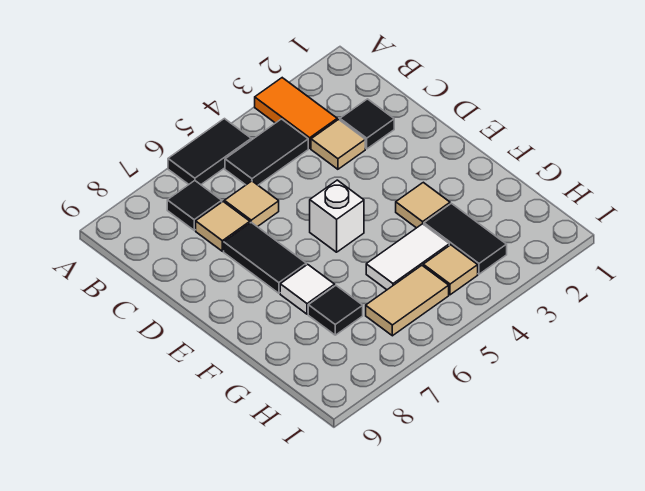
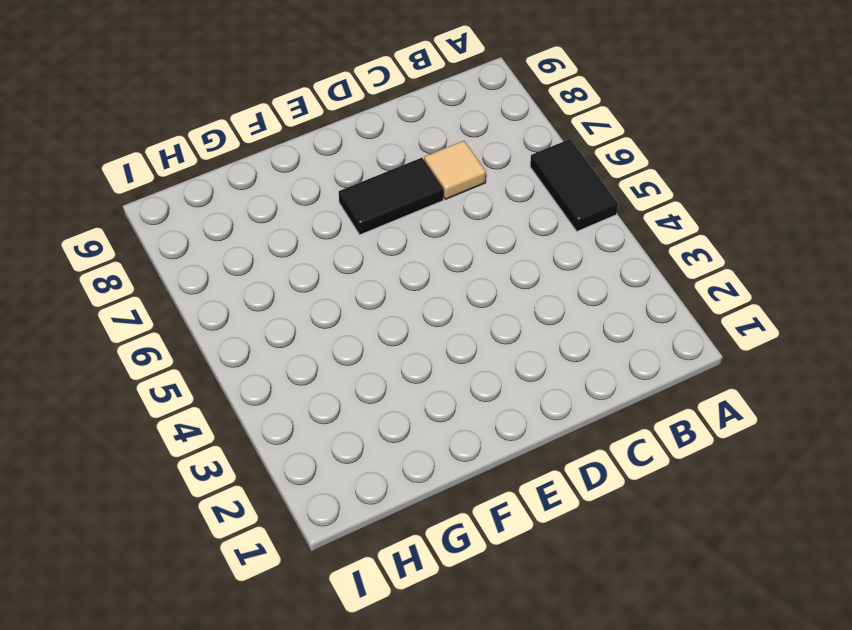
none -> orange tile A3:B3 level 1
none -> black tile B4:B5 level 1
none -> black tile B7 level 1

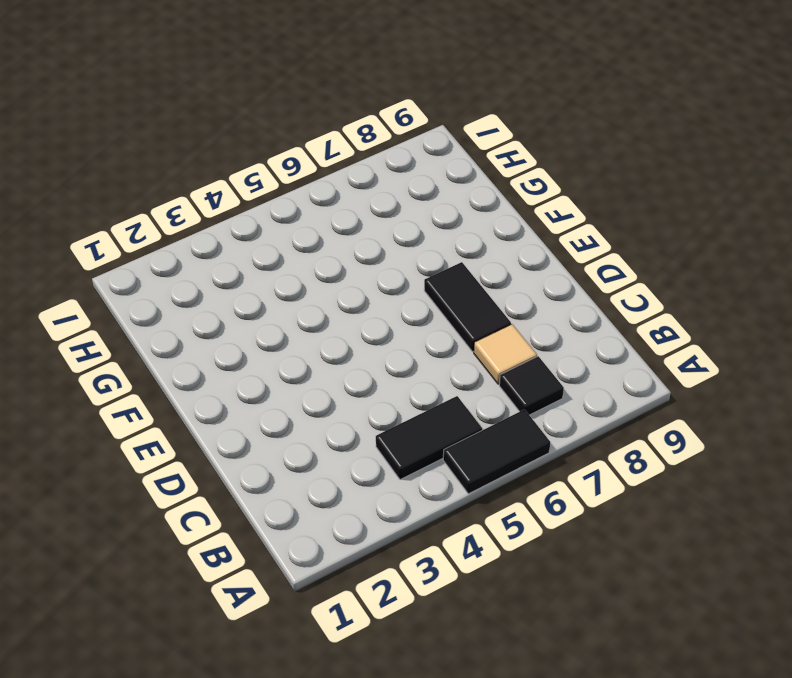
none -> orange tile A3:B3 level 1
none -> black tile C2 level 1
none -> tan tile C3 level 1

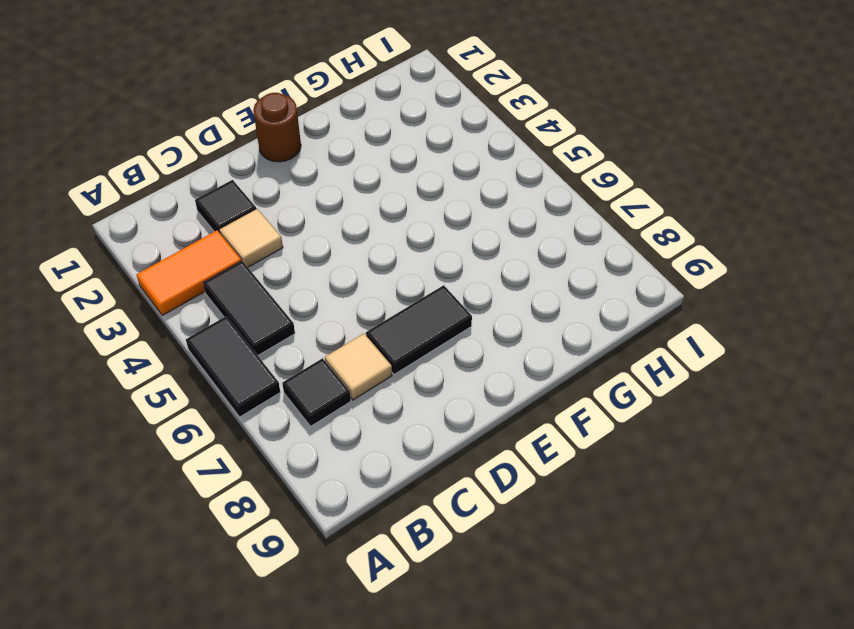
brown round brick E1 level 1 -> none
none -> tan tile C6 level 1
none -> white brick E5 level 1
none -> tan tile F3 level 1

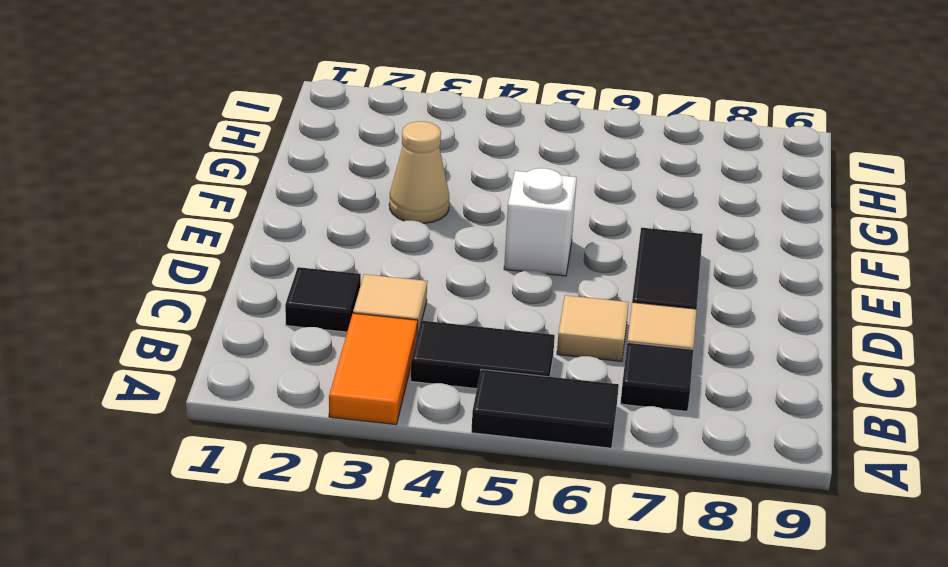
tan cone F3 level 1 -> tan tile F3 level 1
none -> white tile F7 level 1
none -> black tile G3:H3 level 1
none -> white tile G4:G5 level 1

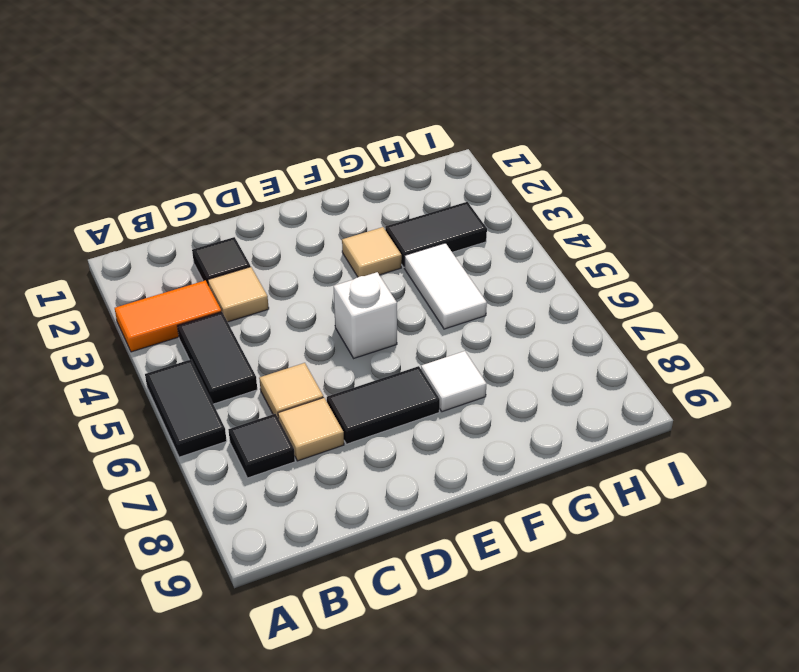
none -> black tile G7 level 1
none -> tan tile H4 level 1
none -> tan tile H5:H6 level 1

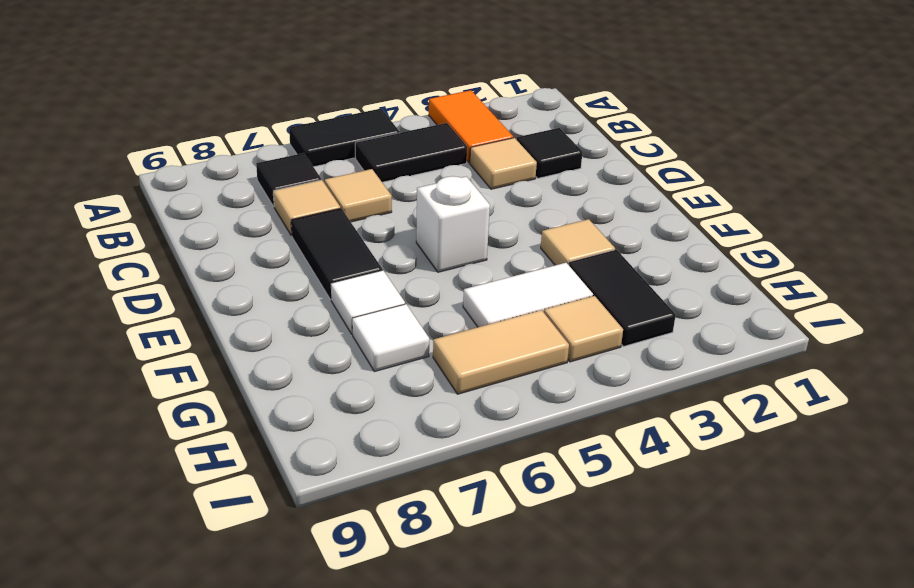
white tile G7 level 1 -> black tile G7 level 1

